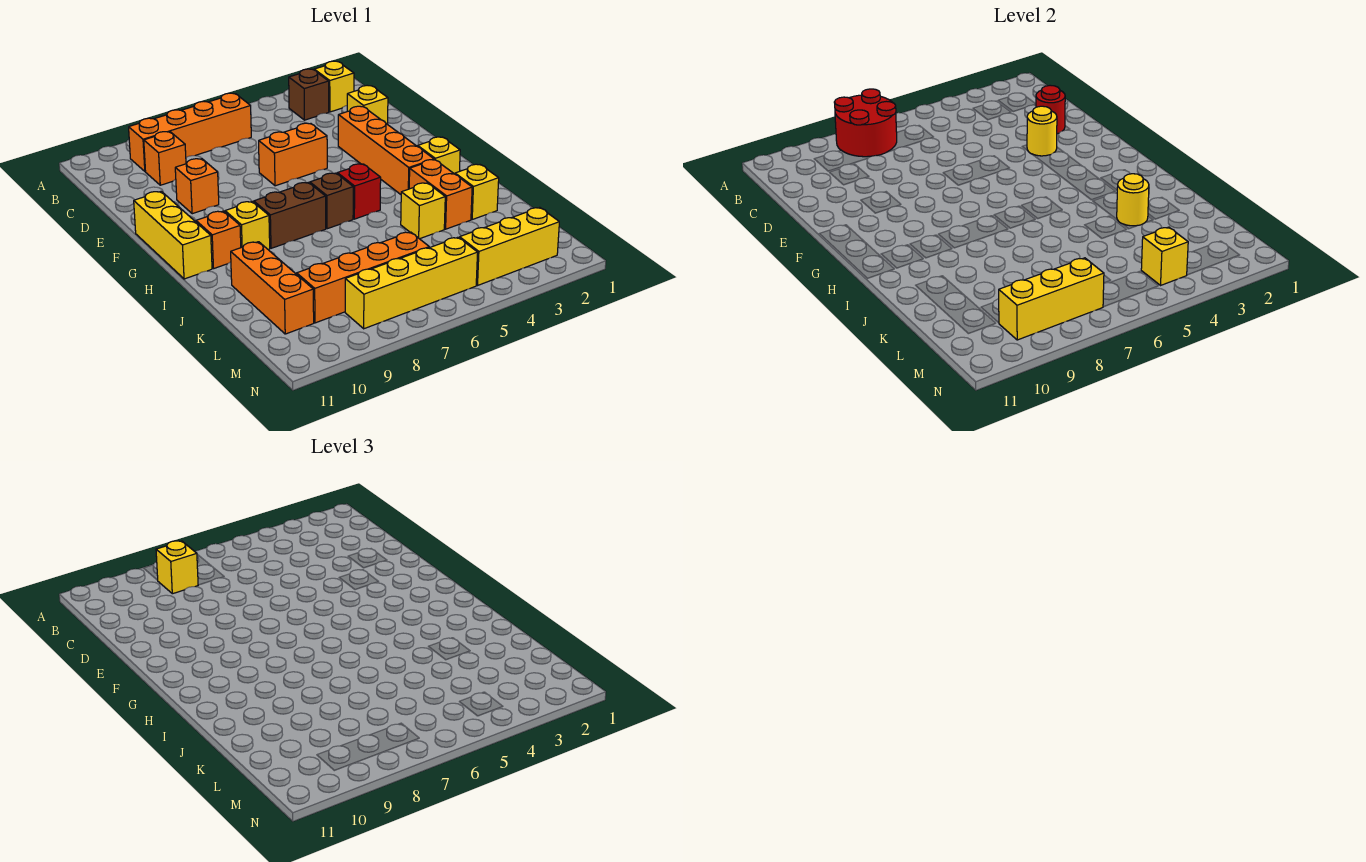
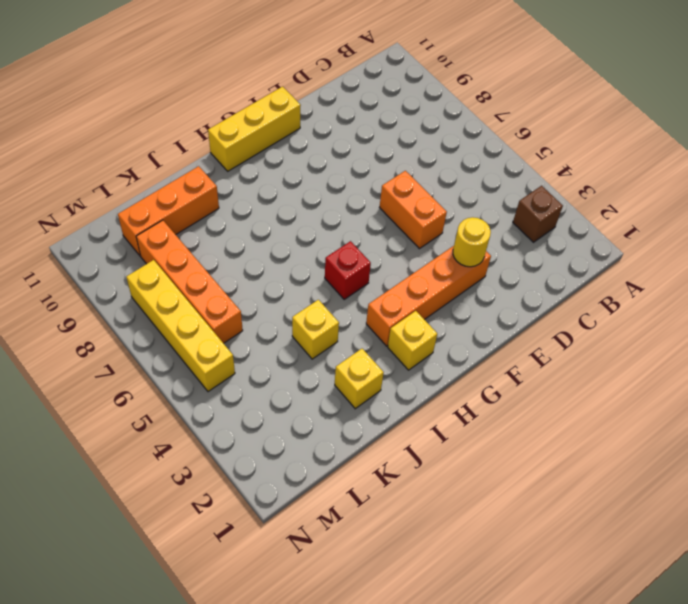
none -> yellow brick B2 level 1
none -> orange brick B6:B9 level 1
none -> orange brick C9 level 1

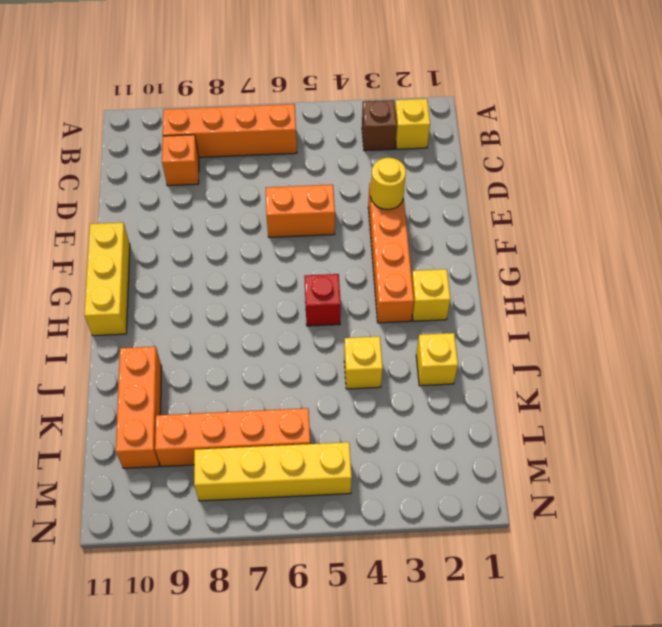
none -> yellow brick D2 level 1
none -> orange brick E9 level 1
none -> brown brick H6 level 1

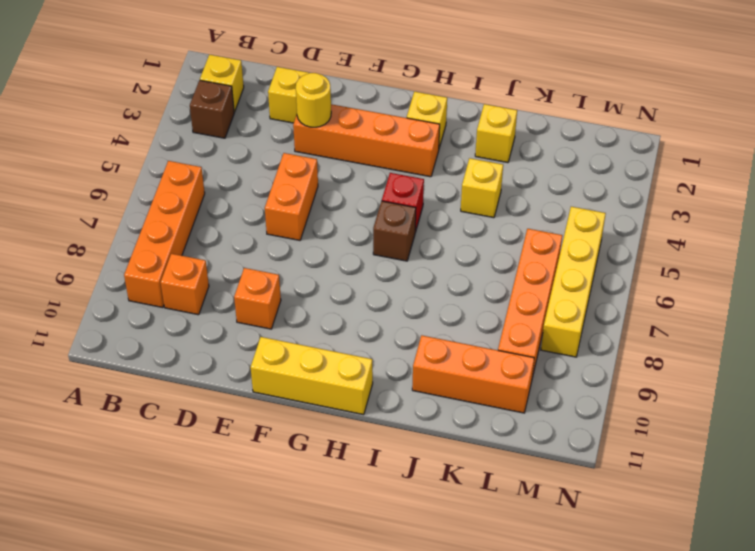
none -> brown brick H7:H8 level 1
none -> yellow brick H9 level 1
none -> orange brick H10 level 1

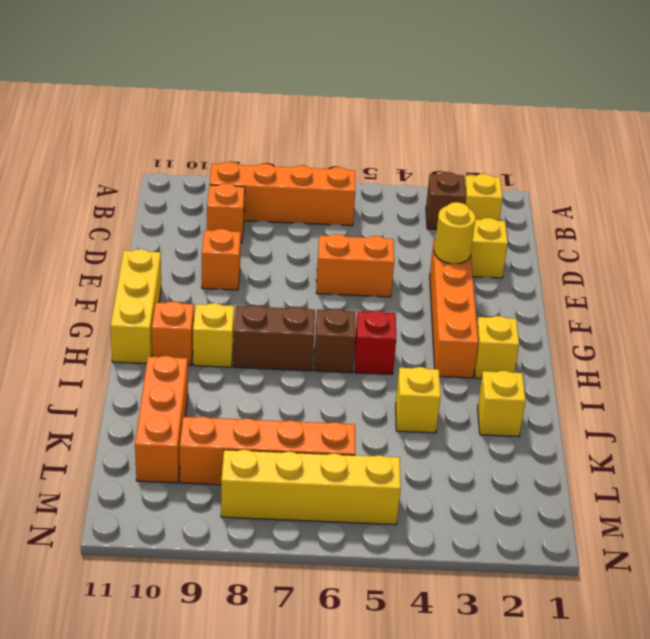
none -> orange brick I3:J3 level 1
none -> yellow brick M2:M4 level 1
none -> red round brick A7:B8 level 2

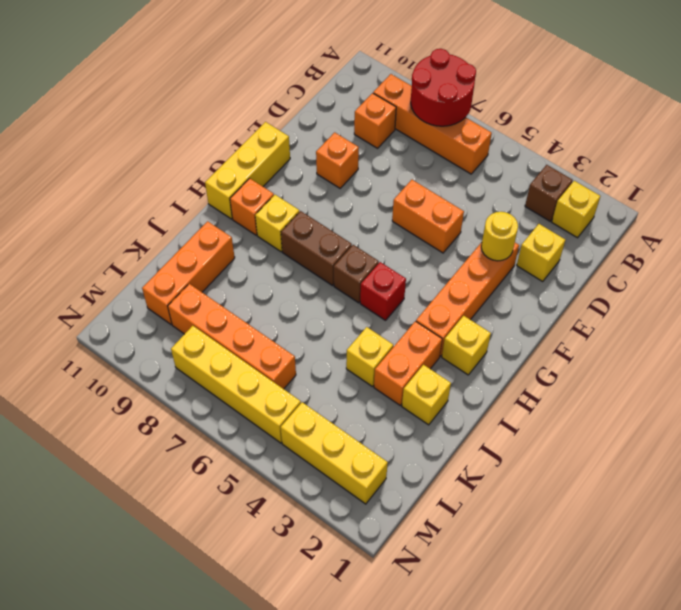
none -> red round brick D2 level 2
none -> yellow round brick J3 level 2
none -> yellow brick M4 level 2

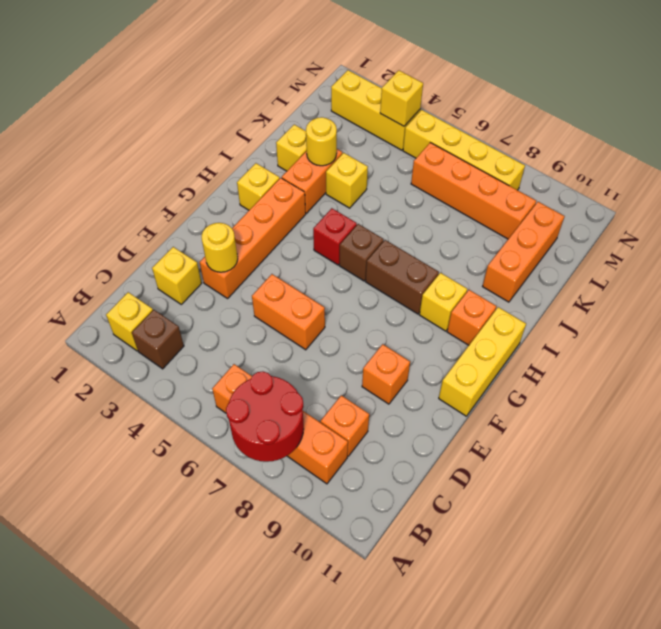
none -> red round brick D2 level 2
none -> yellow brick M7:M9 level 2
none -> yellow brick B8 level 3

